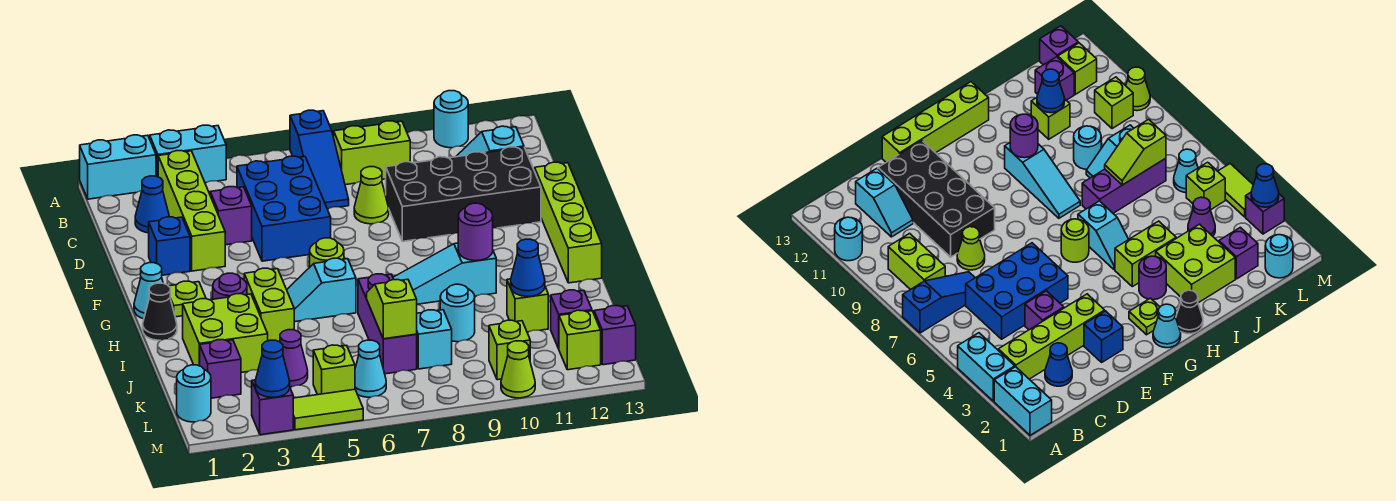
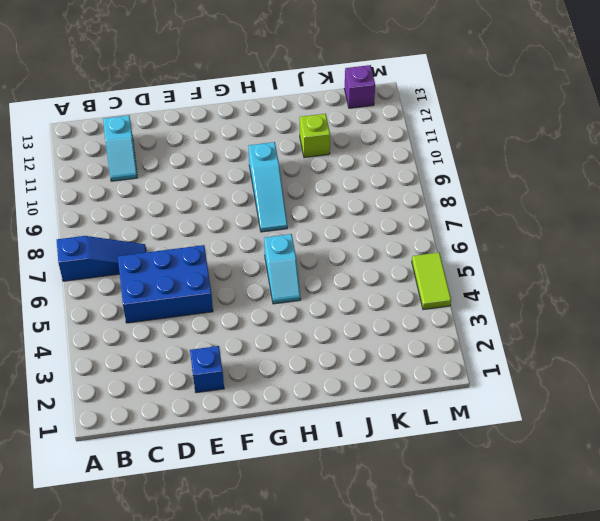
none -> cyan brick A1:A2 level 1
none -> cyan brick A3:A4 level 1
none -> cyan round brick A11 level 1
none -> lime brick B3:E3 level 1

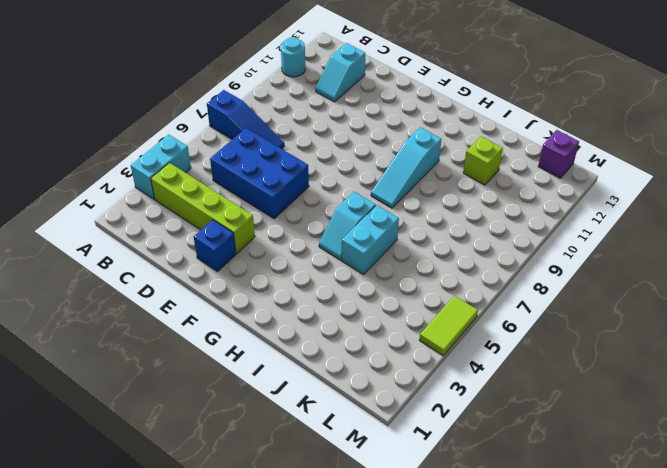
cyan brick I5:I6 level 1 -> cyan brick A1:A2 level 1
none -> lime brick B8:B9 level 1
none -> blue cone C2 level 1
none -> purple brick D4 level 1
none -> lime cone D8 level 1

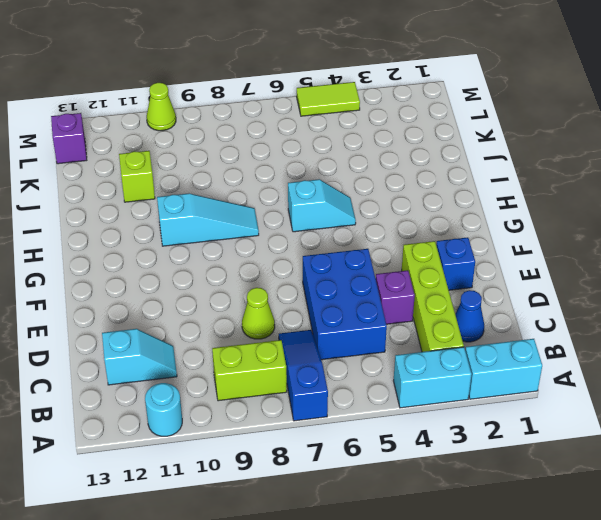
none -> black brick D9:E12 level 1
none -> lime brick E13:H13 level 1
none -> cyan cone G1 level 1
none -> lime plate G2 level 1

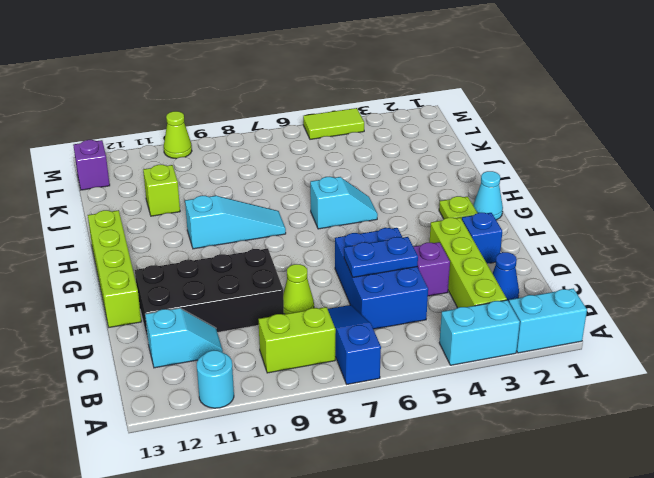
blue plate D5:D6 level 2 -> none
none -> lime round brick G6 level 1
none -> black cone H1 level 1
none -> purple round brick H3 level 1
none -> lime brick H4:I4 level 1

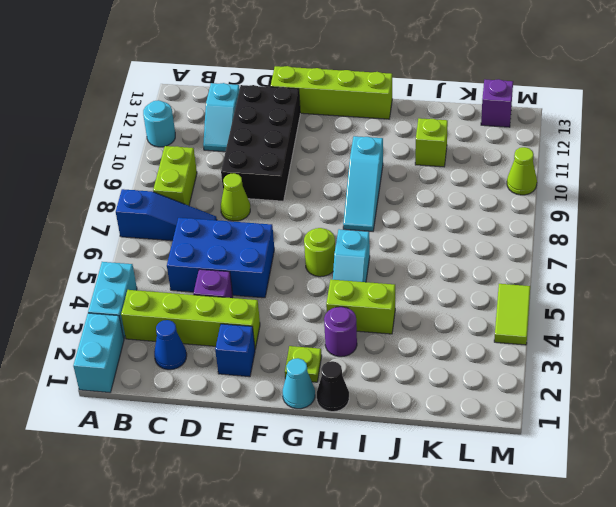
none -> lime brick I2:J3 level 1
none -> purple brick I7:K7 level 1
none -> cyan slope J8:K8 level 1 top K
none -> cyan round brick J9 level 1

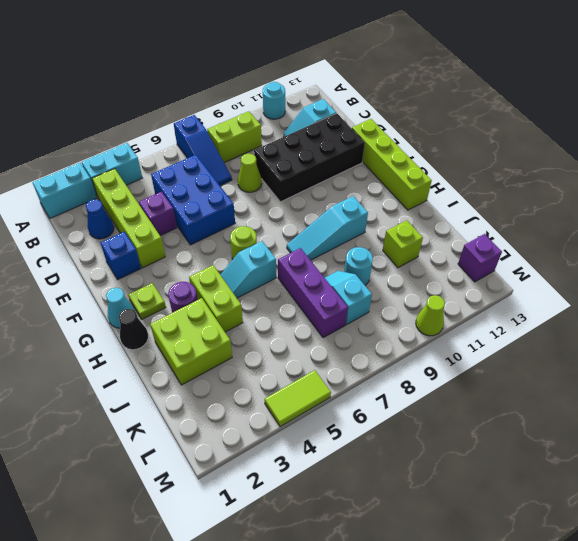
none -> purple brick K2 level 1
none -> purple cone K4 level 1
none -> purple brick K12 level 1
none -> cyan round brick L1 level 1

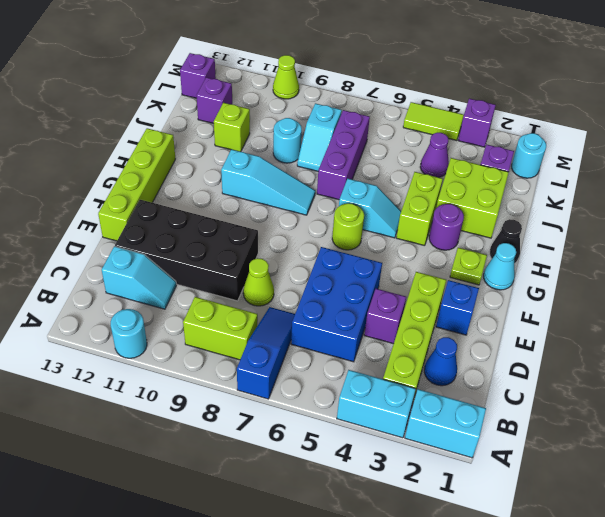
none -> lime brick L5 level 1
none -> cyan cone L6 level 1
none -> lime brick L10 level 1
none -> lime brick L12 level 1

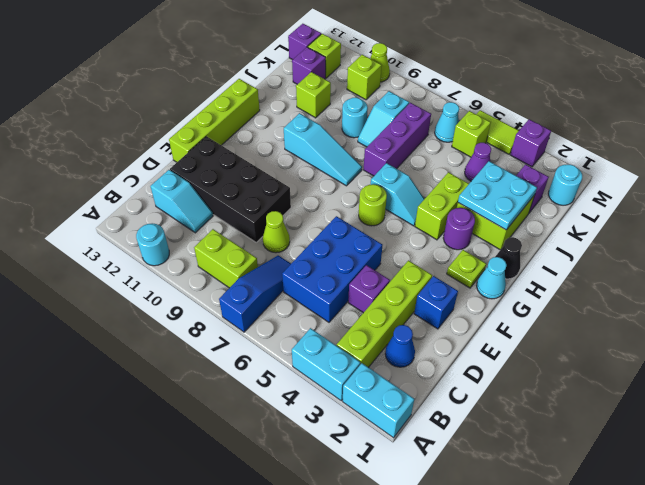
cyan plate I2:J3 level 2 -> none
none -> purple round brick H10 level 2
none -> lime slope J7:K7 level 2 top K
none -> blue cone J11 level 2
none -> blue cone M3 level 2

